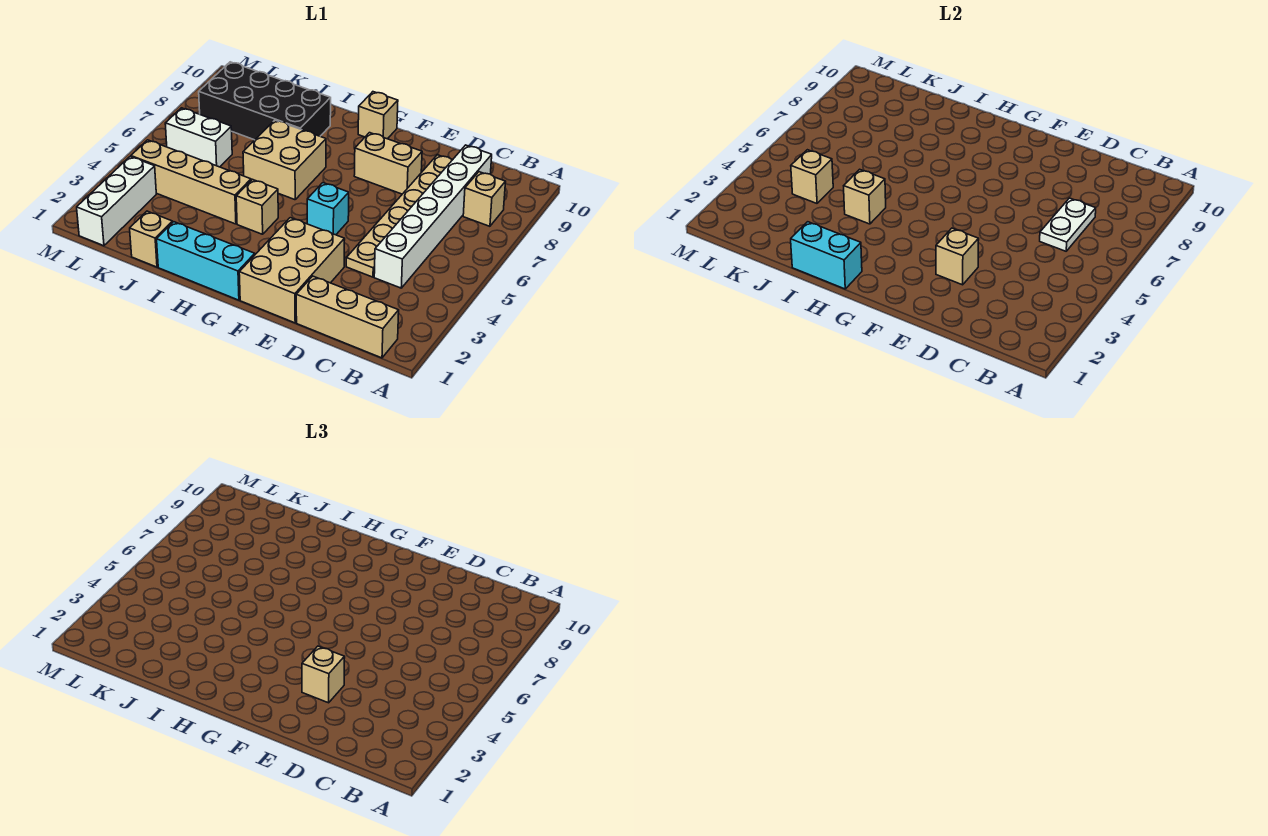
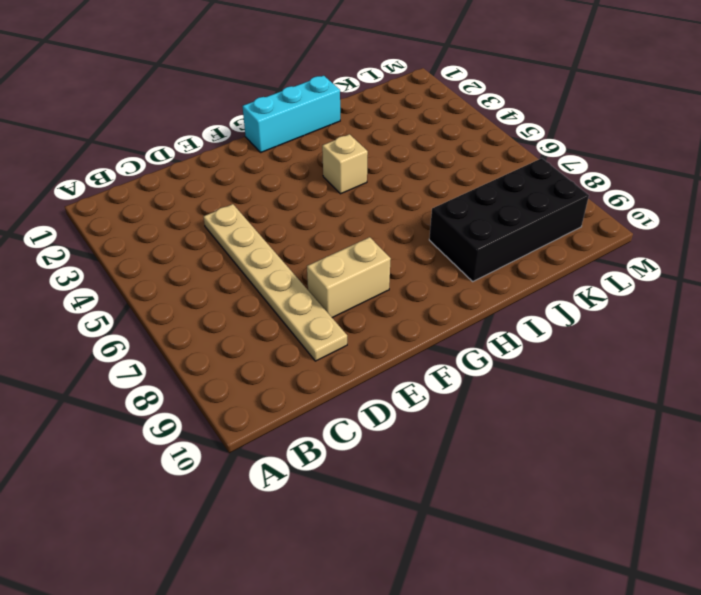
none -> tan brick B1:D1 level 1
none -> tan brick B8 level 1
none -> white brick C4:C9 level 1

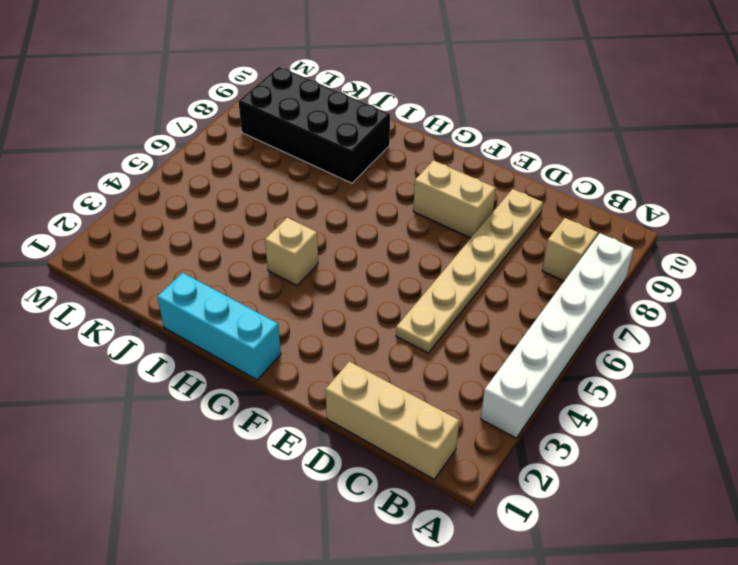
white brick A3:A8 level 1 -> white brick C4:C9 level 1
none -> tan brick E1:F3 level 1
none -> cyan brick F5 level 1
none -> tan brick G10 level 1

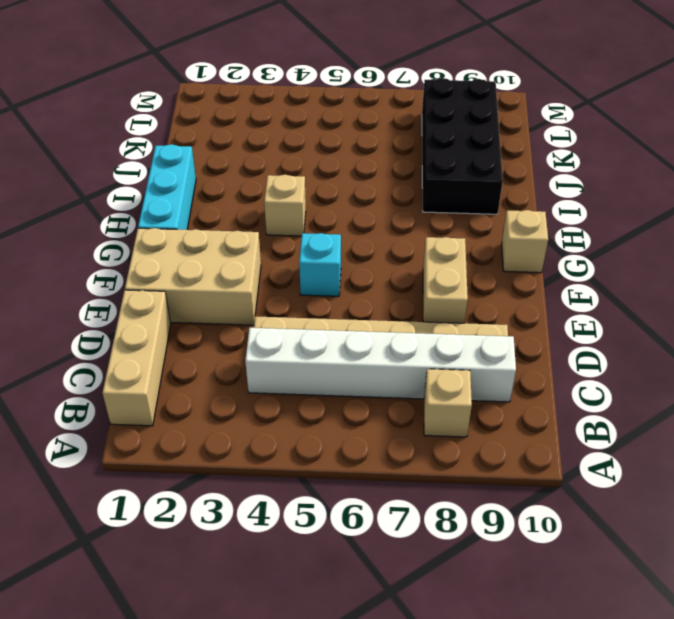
none -> tan brick H6:I7 level 1
none -> tan brick I4:L4 level 1
none -> tan brick J1 level 1

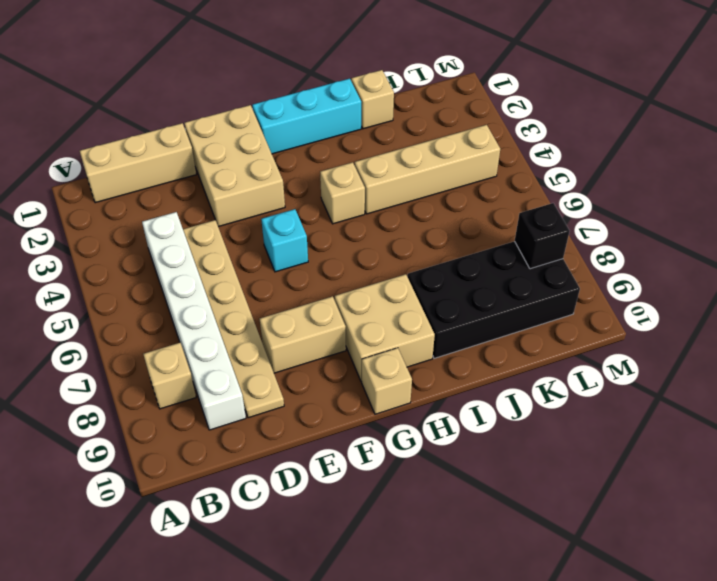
tan brick G8:H9 level 1 -> tan brick H6:I7 level 1
black brick L8 level 2 -> none
none -> white brick K6:L6 level 1
none -> white brick L1:L3 level 1
none -> white plate C6:C7 level 2

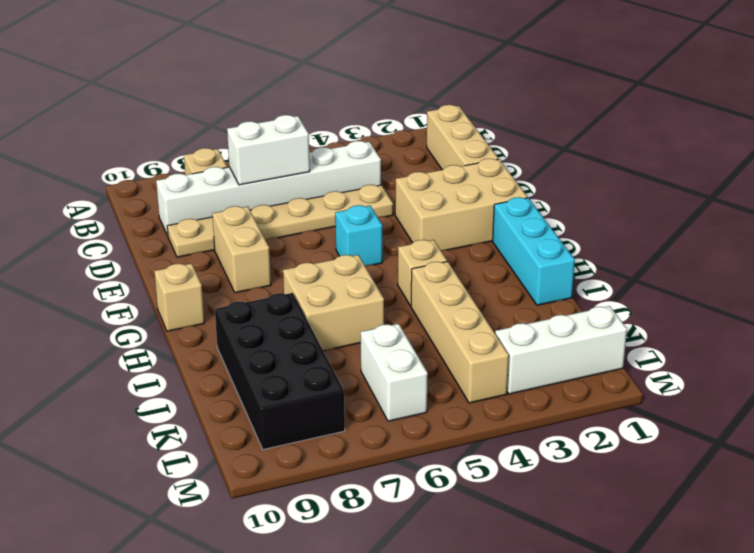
white brick C6:C7 level 2 -> white plate C6:C7 level 2
none -> tan brick J1 level 1
none -> tan brick E3 level 2
none -> cyan brick H1:I1 level 2

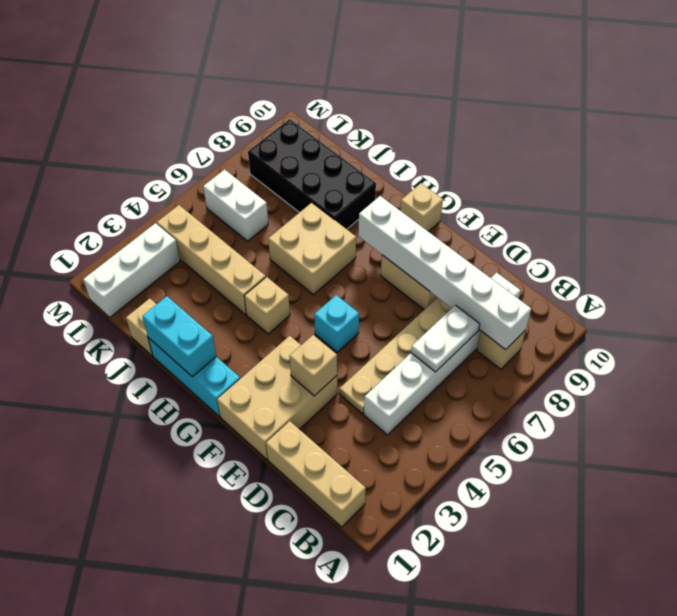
white brick B8:G8 level 2 -> none
none -> tan brick I4 level 2
none -> tan brick K4 level 2
none -> tan brick E3 level 3

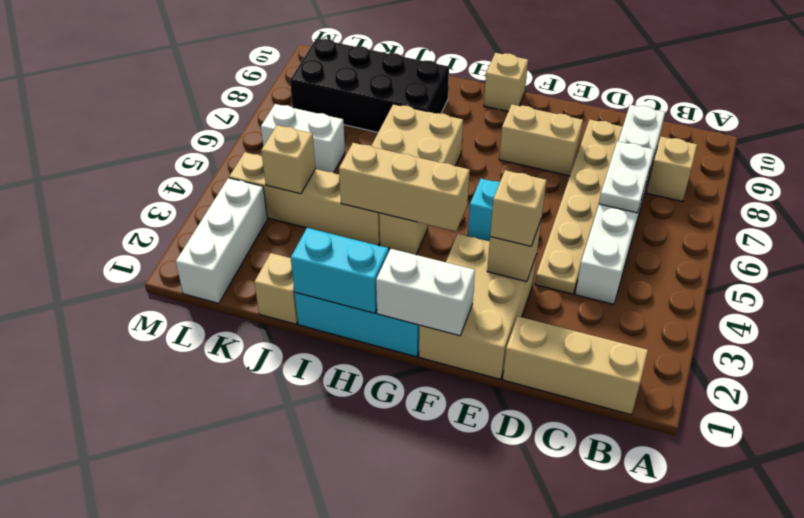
white brick F1:G1 level 2 -> none
tan brick G4:I4 level 2 -> tan brick I4 level 2

